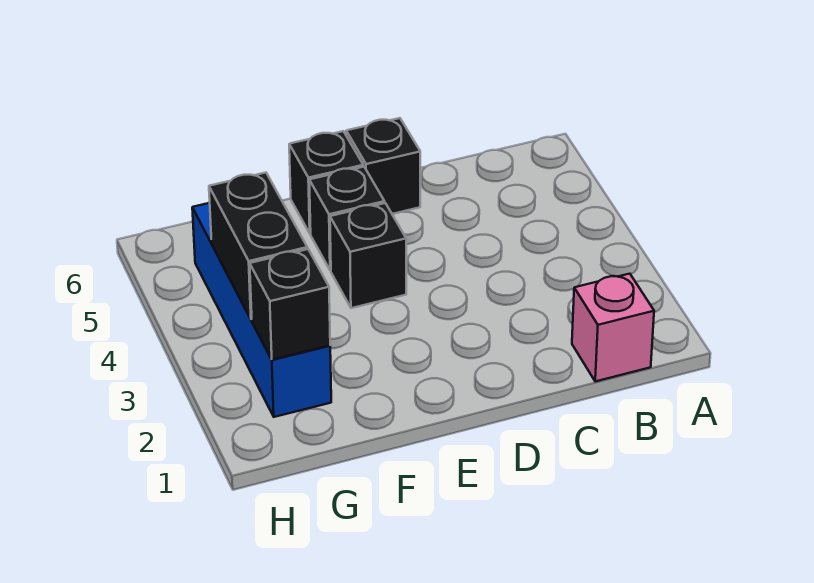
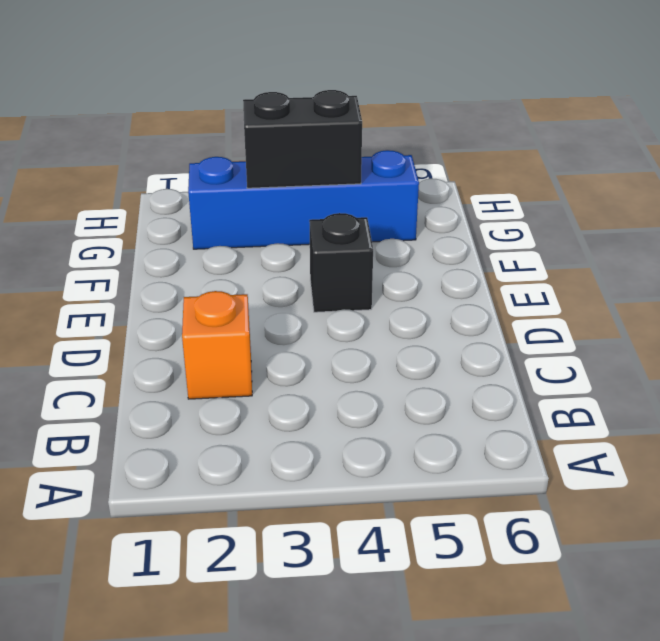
orange brick C2 level 1 -> none
none -> pink brick B1 level 1
none -> black brick D6 level 1

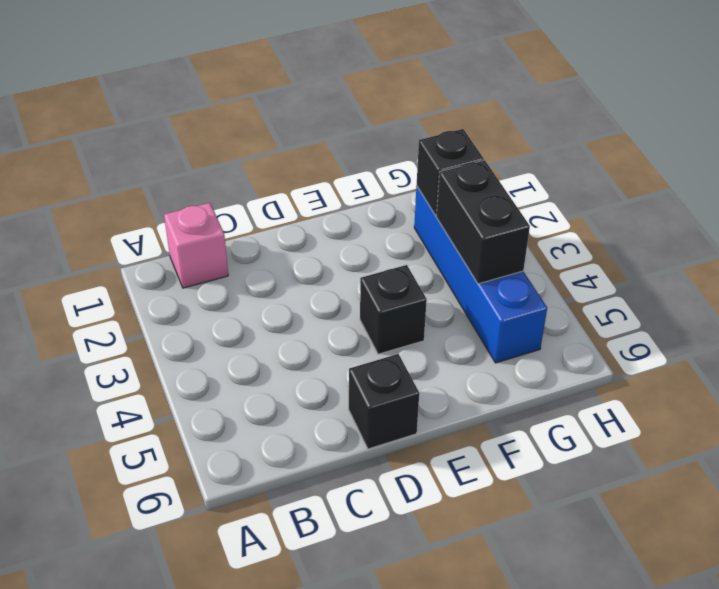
none -> black brick E5 level 1
none -> black brick E6 level 1

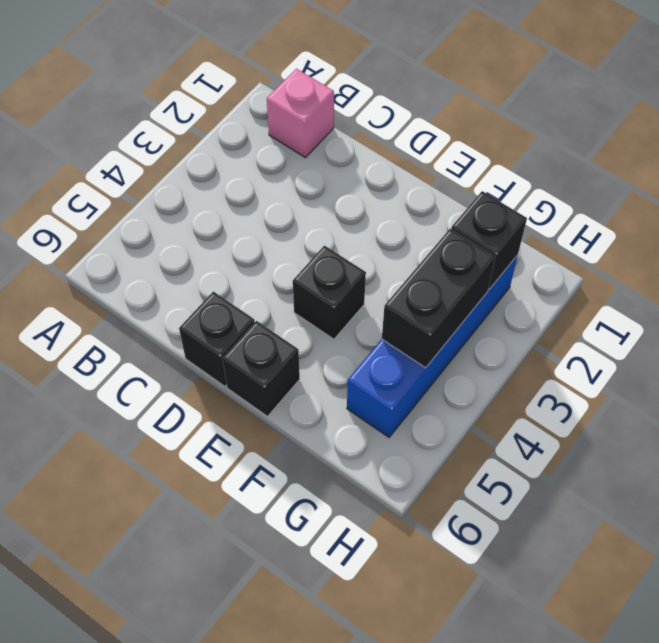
none -> black brick E5 level 1

